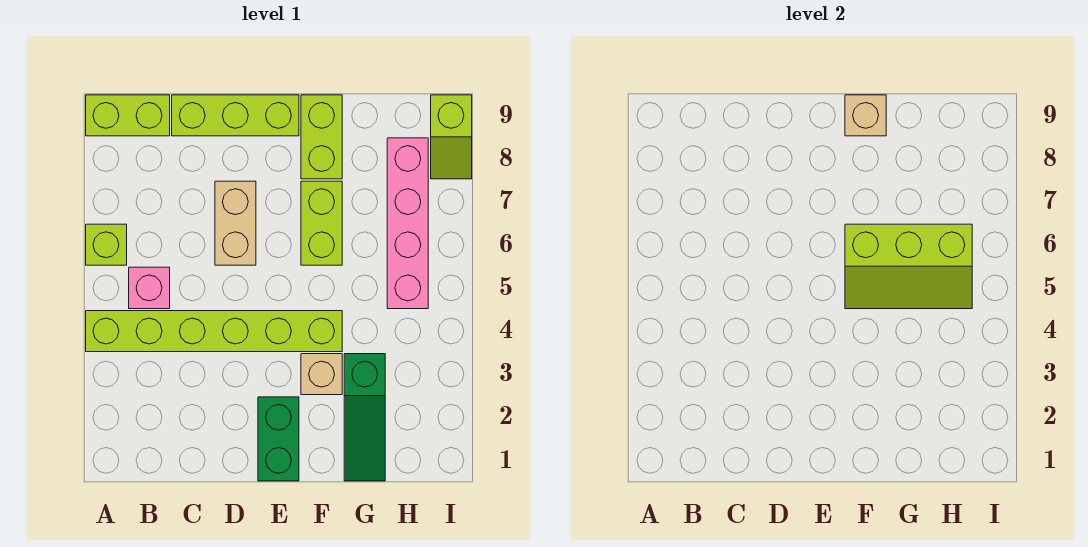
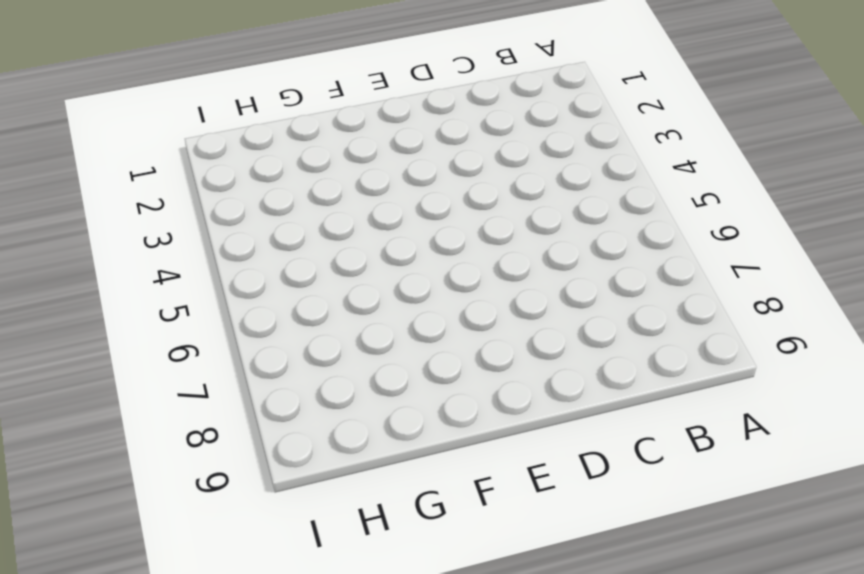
none -> lime brick A4:F4 level 1
none -> lime brick A6 level 1
none -> lime brick A9:B9 level 1

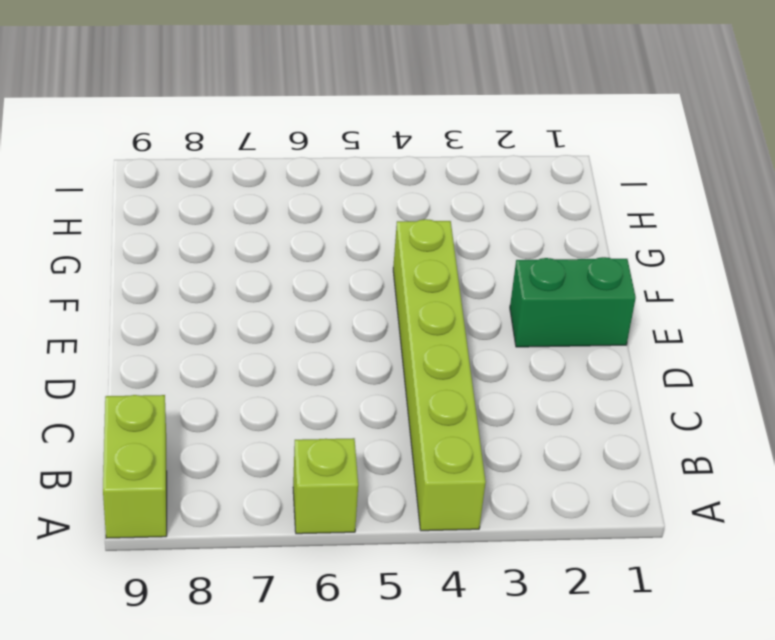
none -> pink brick B5 level 1
none -> lime brick C9:E9 level 1
none -> tan brick D6:D7 level 1

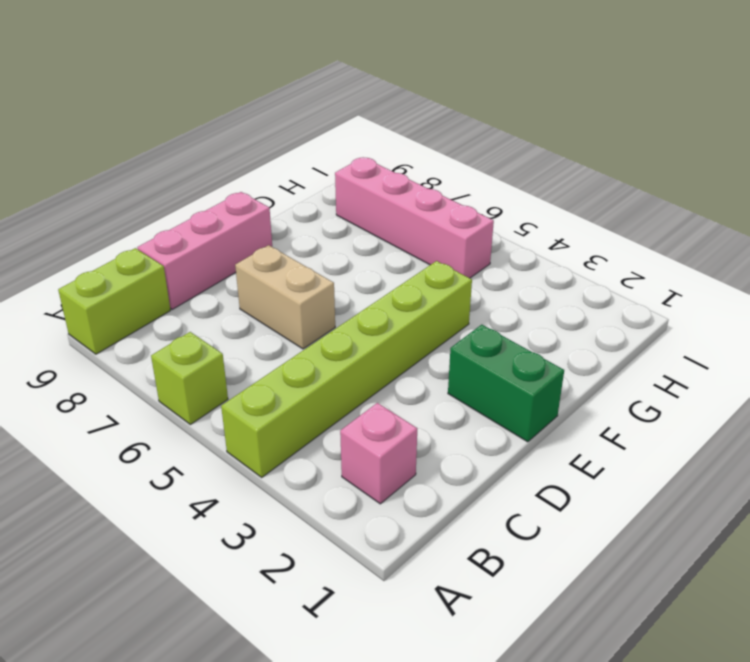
pink brick B2 level 1 -> pink brick B5 level 1
pink brick C9:E9 level 1 -> lime brick C9:E9 level 1
none -> tan brick F3 level 1
none -> lime brick F6:F7 level 1
none -> lime brick F8:F9 level 1

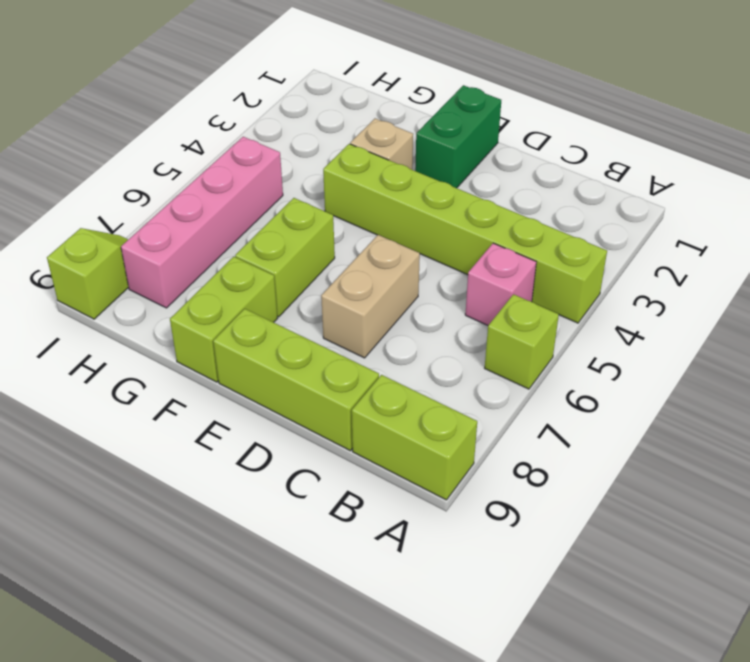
none -> green slope G1:G3 level 1 top 3
none -> lime slope F5:H6 level 2 top 6
none -> tan brick F9 level 2

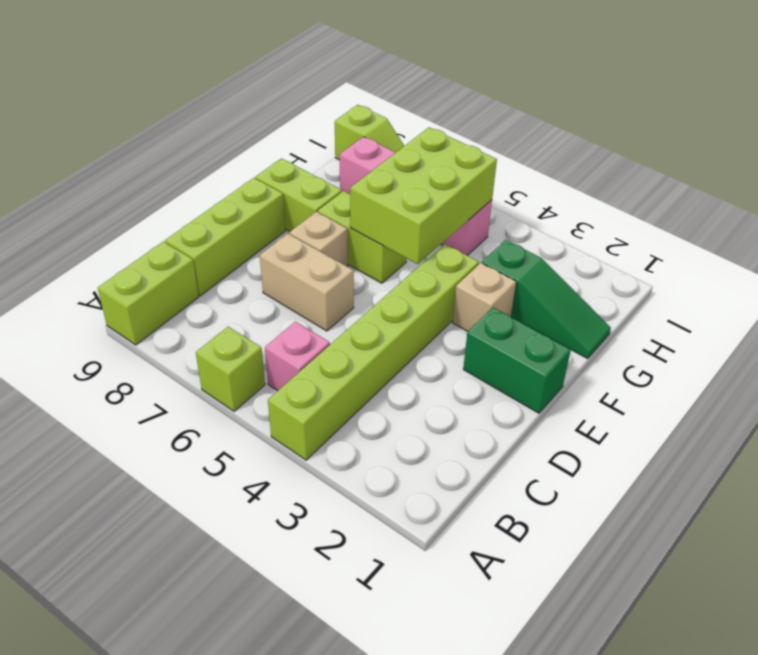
tan brick E7 level 1 -> tan brick F9 level 2
lime brick F5:H6 level 2 -> lime slope F5:H6 level 2 top 6

